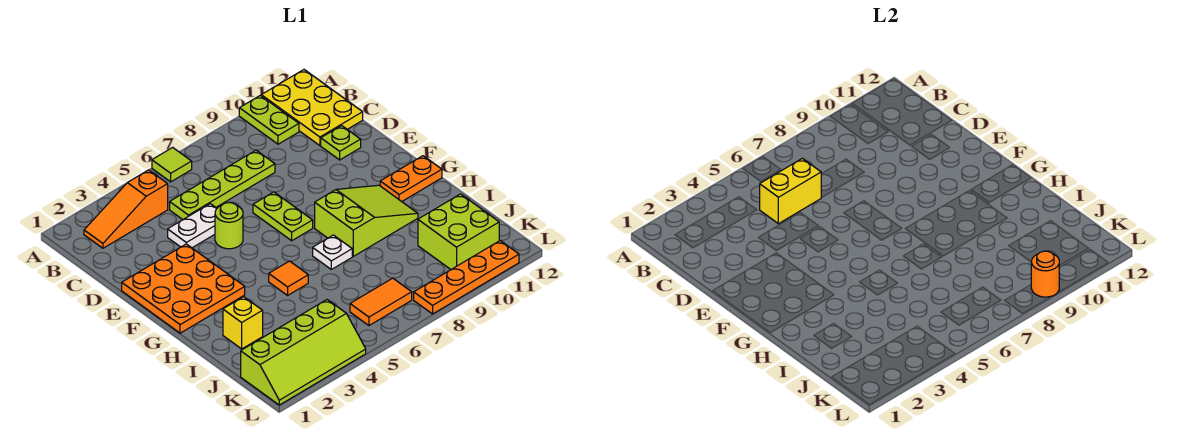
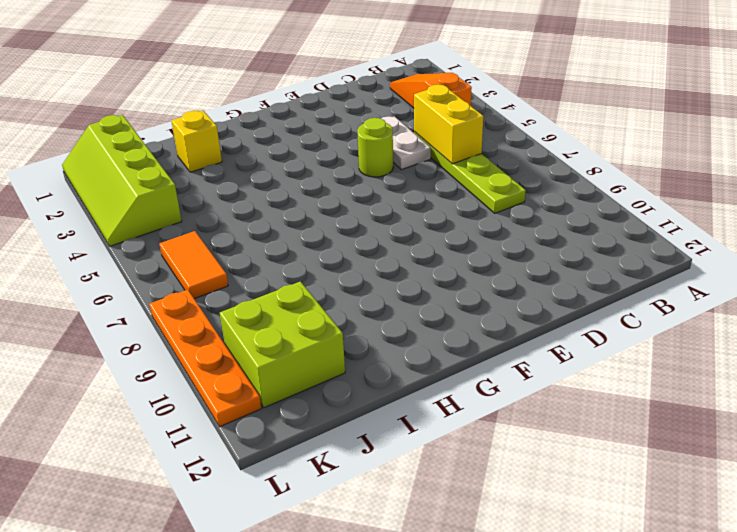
none -> lime tile A6 level 1
none -> lime plate A10:B10 level 1
none -> yellow plate A11:C12 level 1

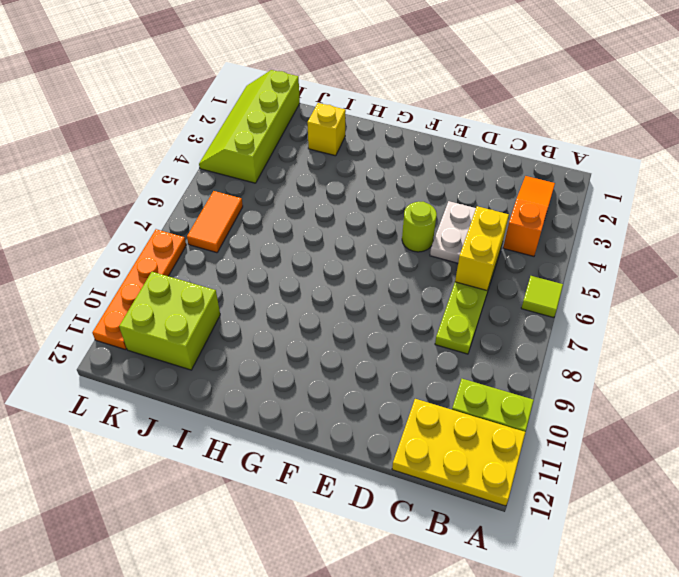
none -> lime plate D11 level 1
none -> orange plate E1:G3 level 1
none -> lime plate E7:F7 level 1

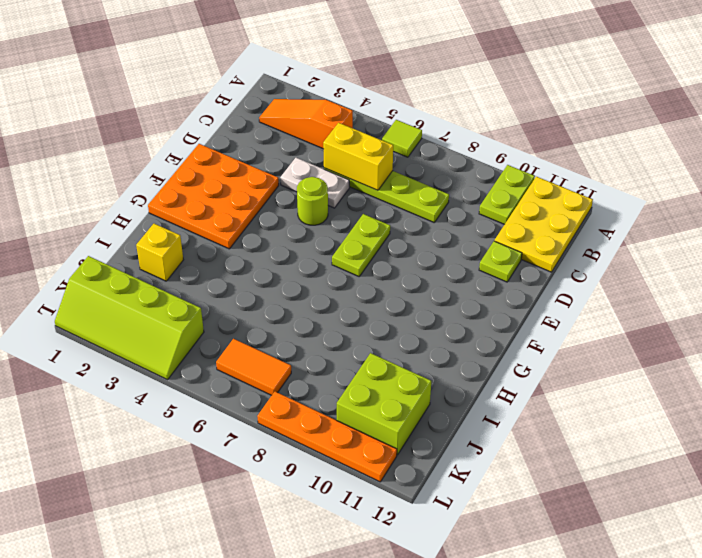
none -> lime slope G8:H10 level 1 top 8
none -> orange plate G11:G12 level 1
none -> orange tile H5 level 1

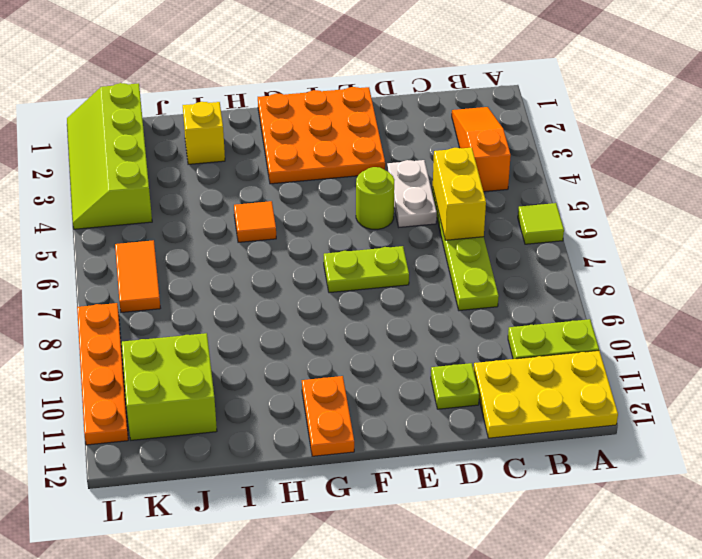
none -> lime slope G8:H10 level 1 top 8
none -> white plate H7 level 1
none -> orange round brick L9 level 2

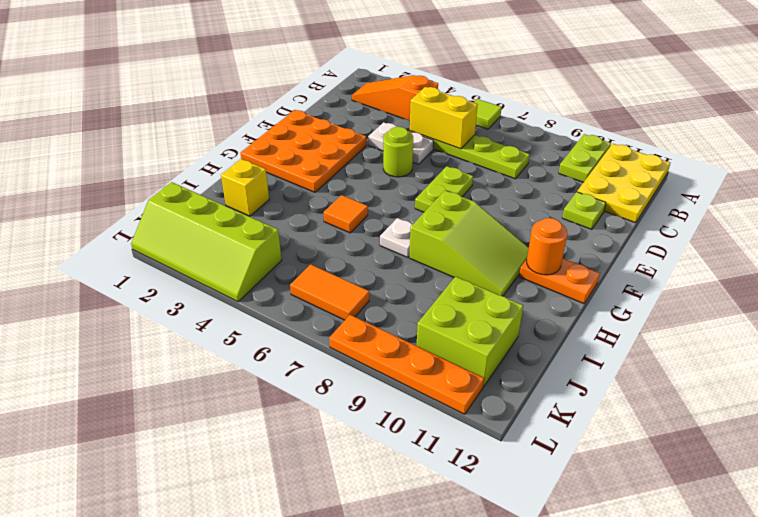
orange round brick G11 level 2 -> orange round brick L9 level 2

